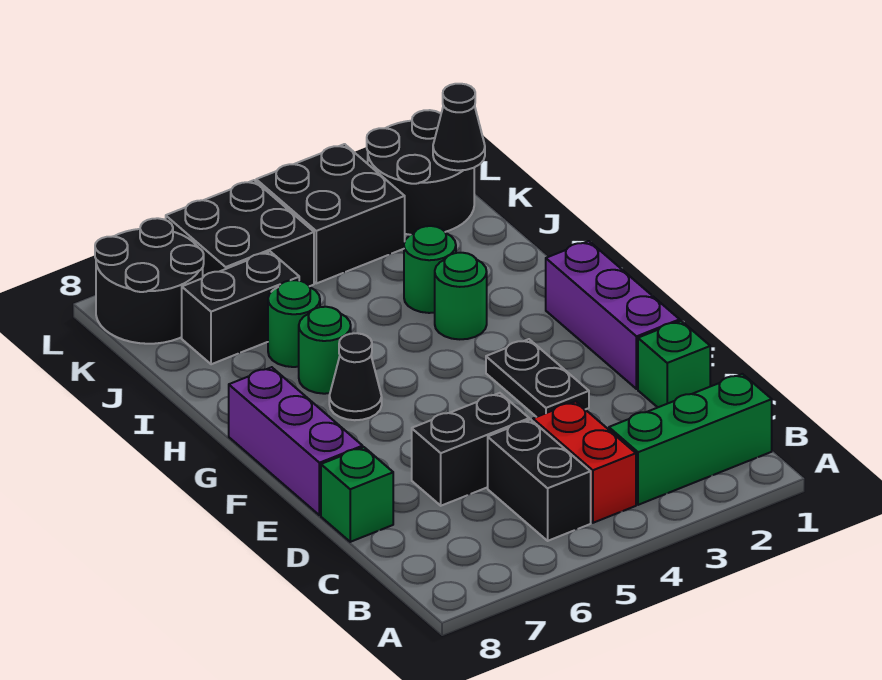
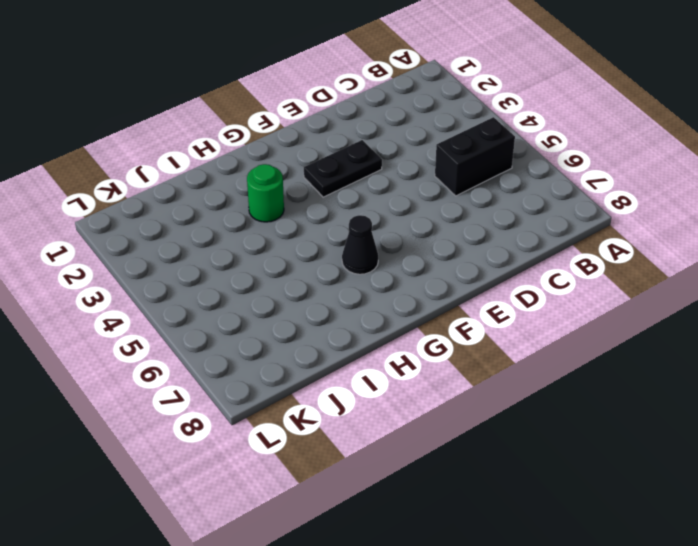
none -> green brick B1:B3 level 1
none -> red brick B4:C4 level 1
none -> green brick D1 level 1

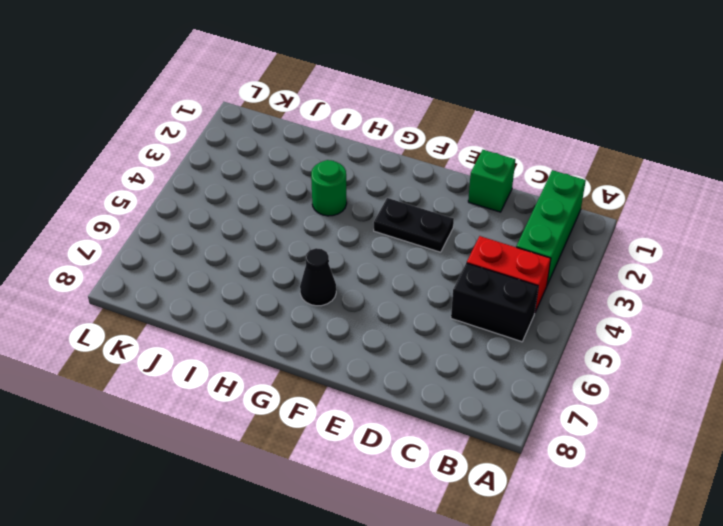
none -> black brick D5:D6 level 1
none -> green brick D8 level 1
none -> purple brick E1:G1 level 1

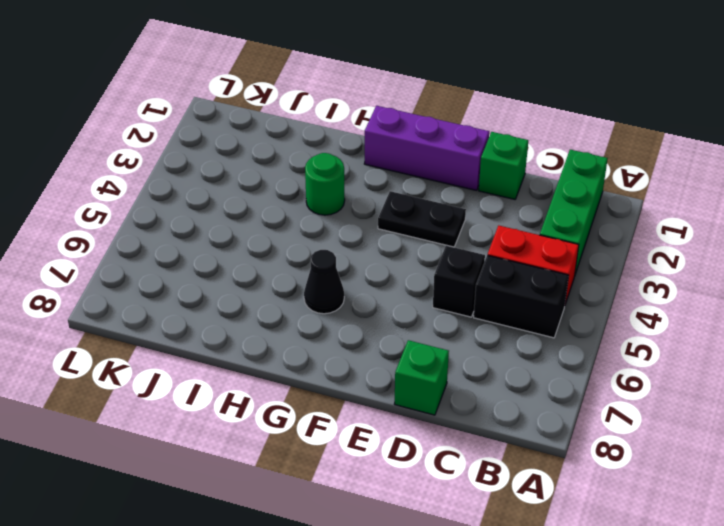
black brick D5 level 1 -> black brick D5:D6 level 1
none -> purple brick E8:G8 level 1
none -> green round brick H6 level 1
none -> green round brick I3 level 1

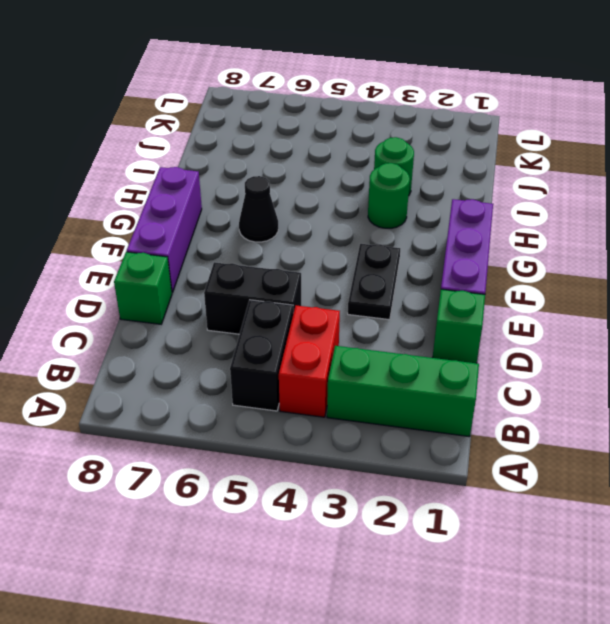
none -> green round brick H6 level 1
none -> green round brick I6 level 1
none -> black brick J6:J7 level 1

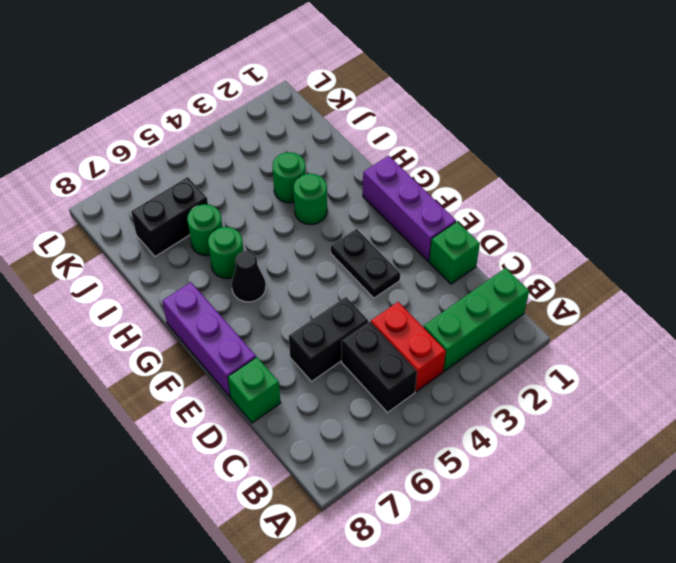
none -> black round brick K1:L2 level 1
none -> black brick K3:L4 level 1
none -> black brick K5:L6 level 1

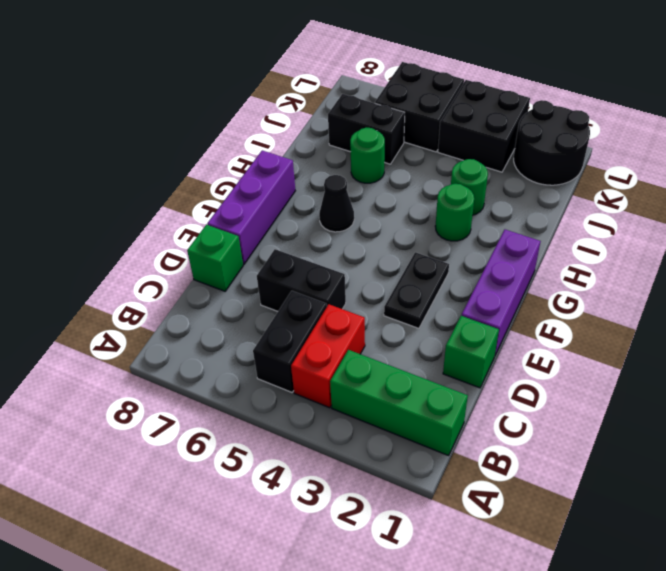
none -> green round brick H6 level 1
none -> black round brick K7:L8 level 1
none -> black cone K1 level 2

